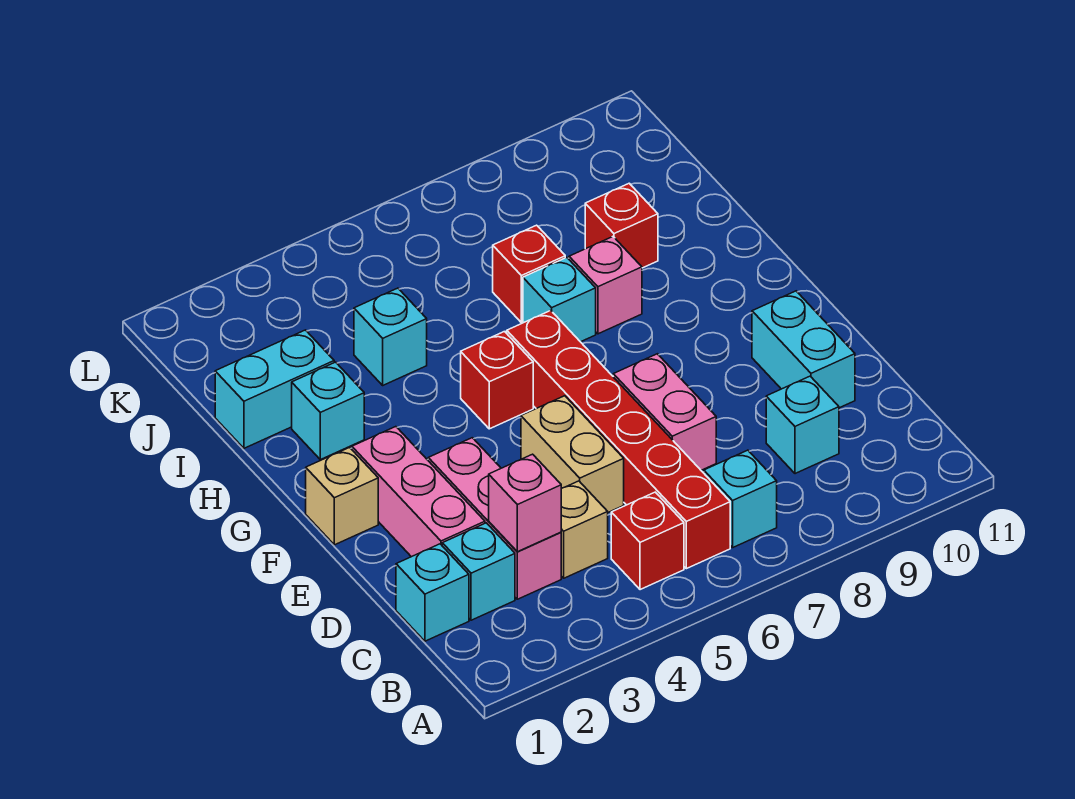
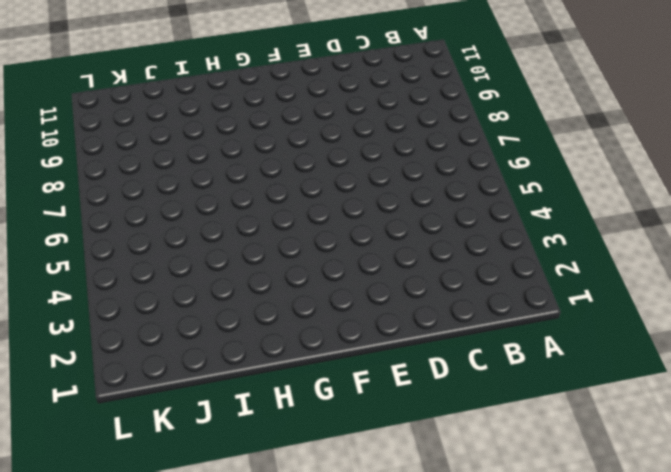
none -> red brick B5 level 1
none -> red brick B6:G6 level 1
none -> cyan brick B7 level 1

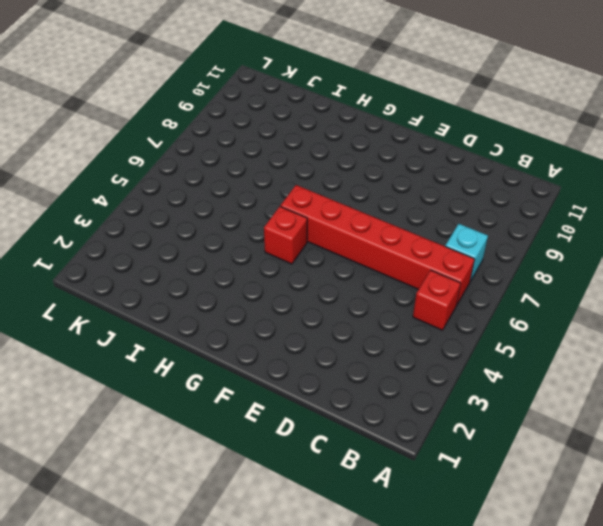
none -> cyan brick C1 level 1
none -> cyan brick C2 level 1
none -> pink brick C3:E3 level 1

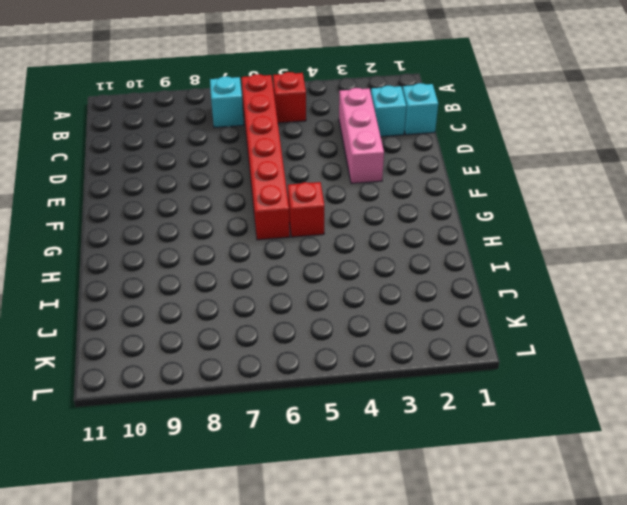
none -> tan brick C4 level 1
none -> cyan brick C9 level 1
none -> pink brick D2:F2 level 1

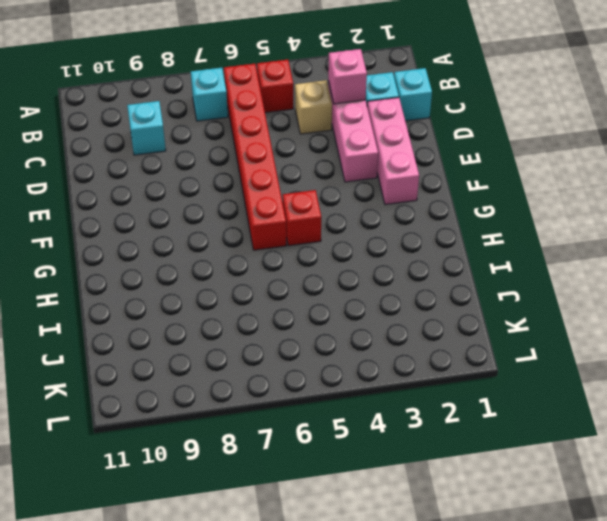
none -> tan brick D5:E5 level 1
none -> pink brick D7:E7 level 1
none -> cyan brick D10:E10 level 1

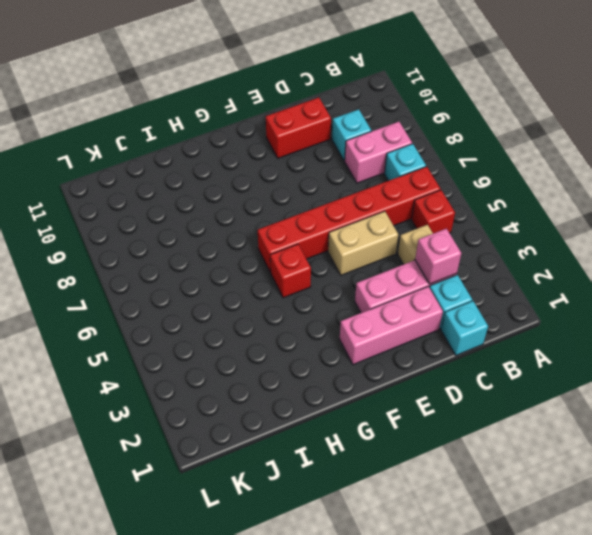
pink brick B8:C8 level 1 -> pink brick D7:E7 level 1
red brick D10:E10 level 1 -> cyan brick D10:E10 level 1
none -> tan brick F1 level 1
none -> cyan brick H2 level 1
none -> cyan brick H7 level 1

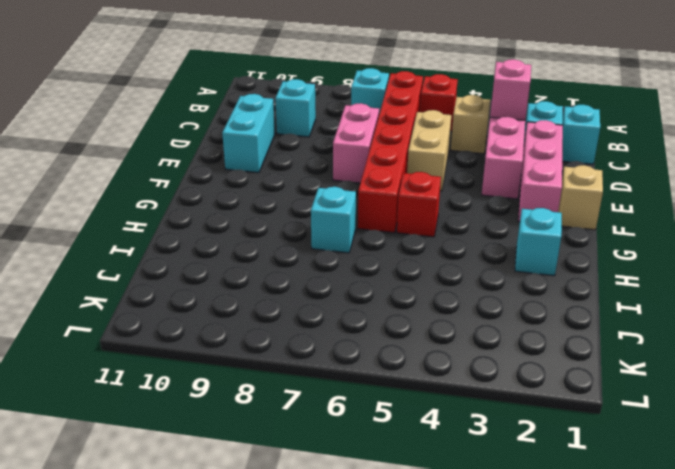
none -> pink brick H8 level 1
none -> cyan brick I1:I2 level 1
none -> cyan brick I4 level 1

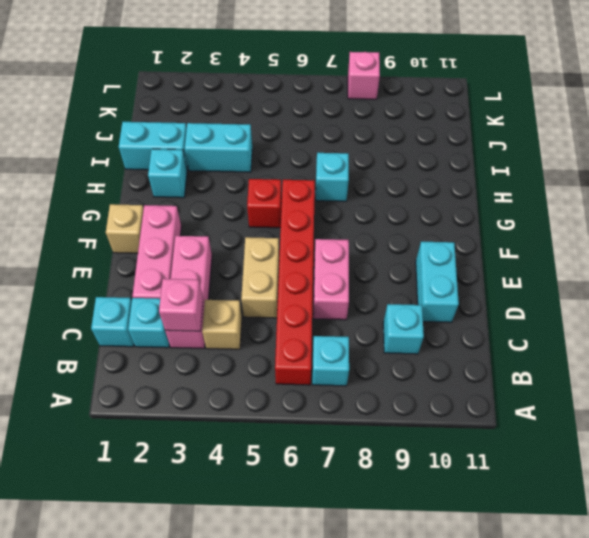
cyan brick I3:I4 level 1 -> cyan brick I4 level 1
pink brick L8 level 1 -> pink brick H8 level 1
none -> red brick B5 level 1
none -> red brick I7 level 1
none -> red brick I9 level 1

